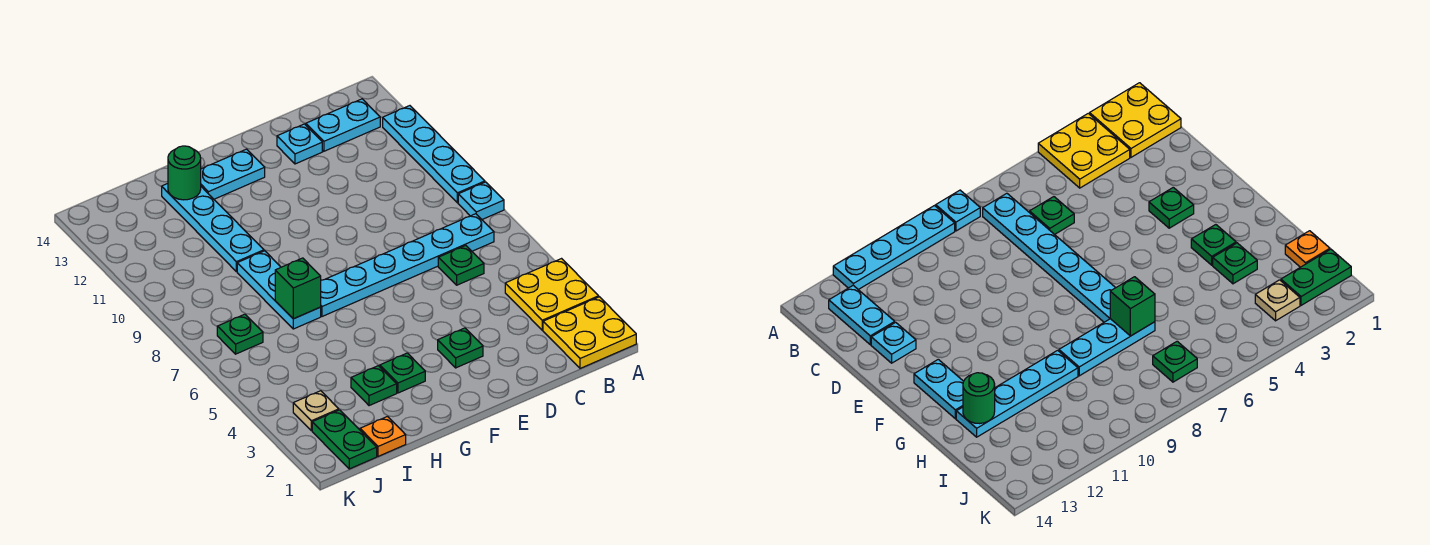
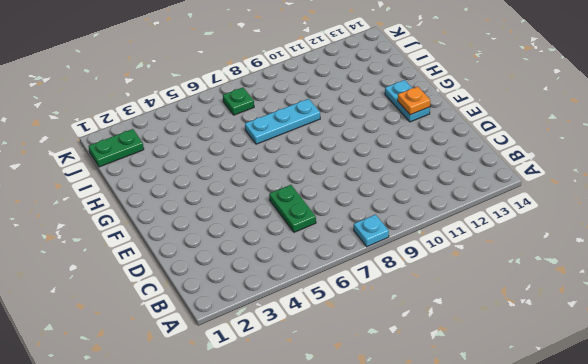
green plate C6:D6 level 1 -> green plate C6 level 1
orange plate F13 level 2 -> orange plate I1 level 1
none -> yellow plate A1:B2 level 1
none -> yellow plate A3:B4 level 1
none -> cyan plate A9:A12 level 1

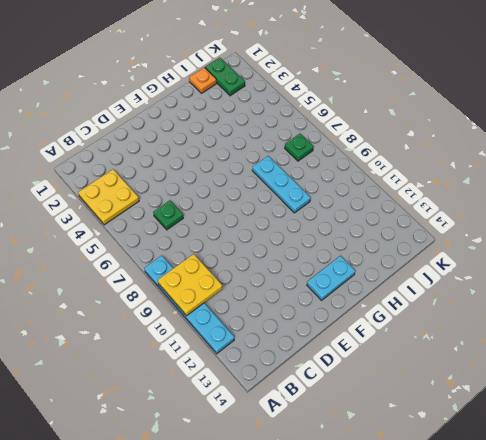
yellow plate A9:B10 level 2 -> yellow plate A1:B2 level 1
none -> cyan plate B7:G7 level 1
none -> cyan plate B13:C13 level 1
none -> cyan plate D13 level 1

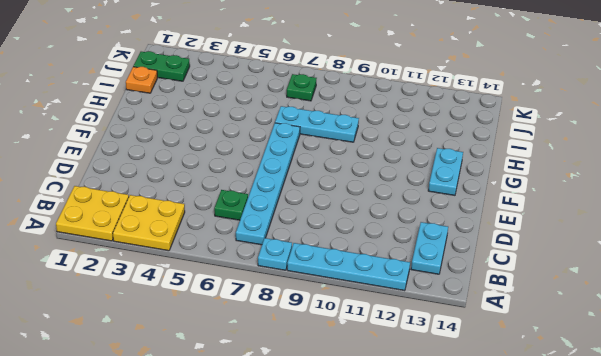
none -> cyan plate D13 level 1
none -> green plate E3 level 1
none -> green plate G3 level 1

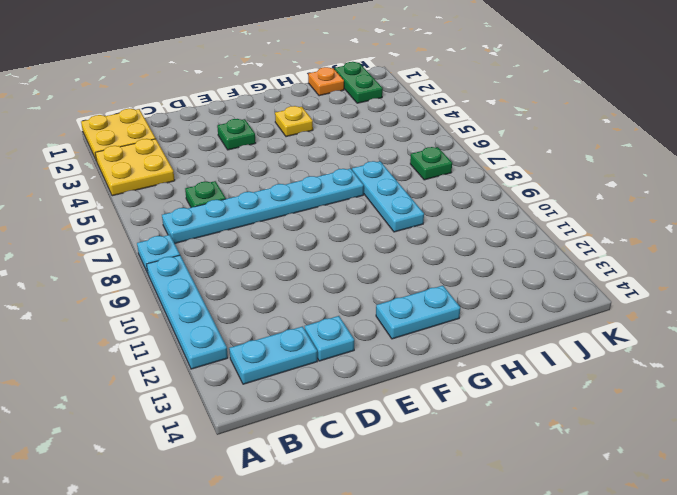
yellow plate G3 level 1 -> green plate G3 level 1
none -> green plate H3 level 1
none -> cyan plate H10:H13 level 1
none -> tan plate J3 level 1

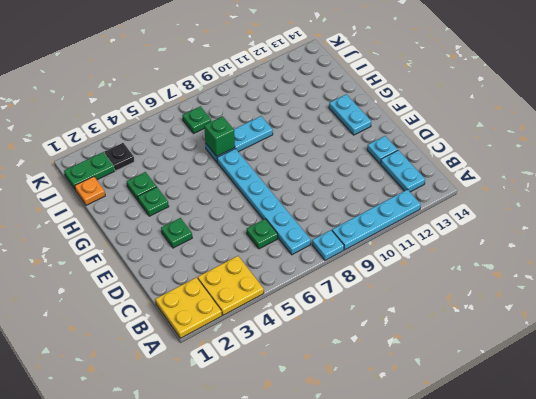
black plate J3 level 1 -> tan plate J3 level 1
none -> cyan plate H10:H13 level 1
none -> green round brick H13 level 2

